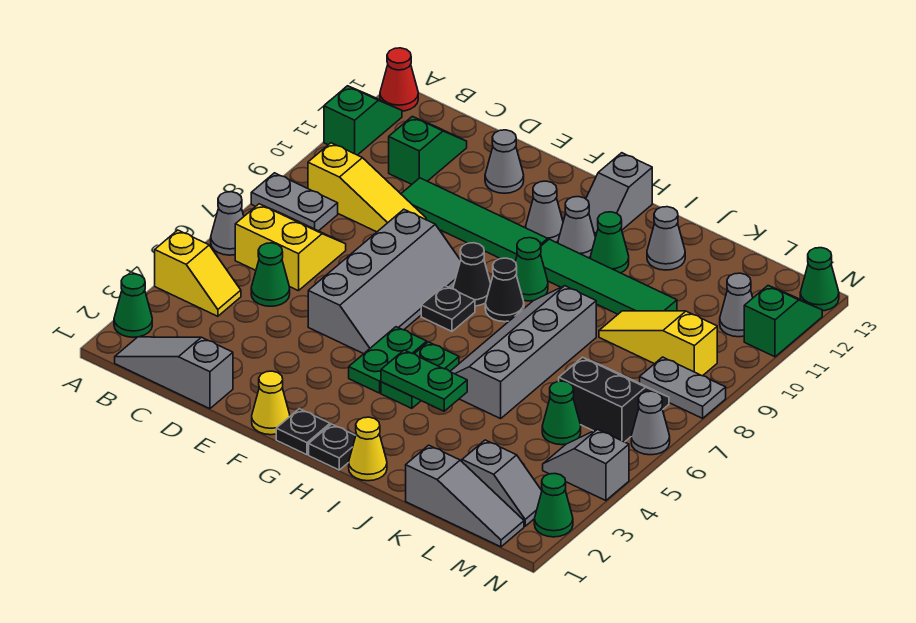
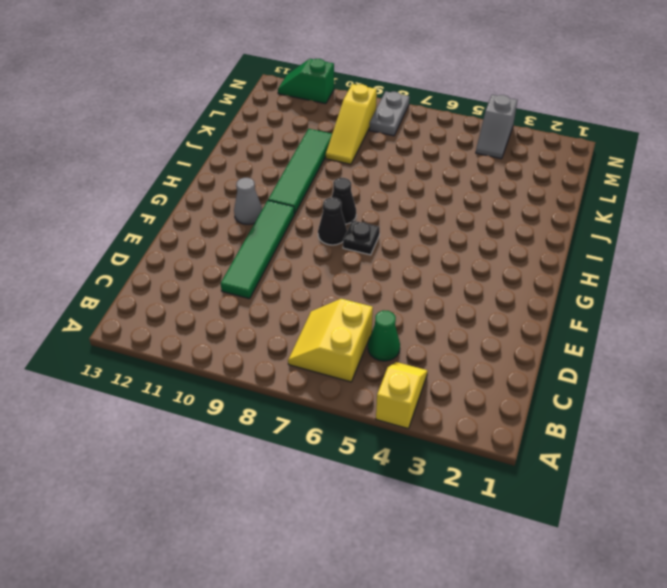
none -> green cone A2 level 1
none -> grey cone A6 level 1
none -> grey plate A8:B8 level 1
none -> green slope A11:A12 level 1 top 11

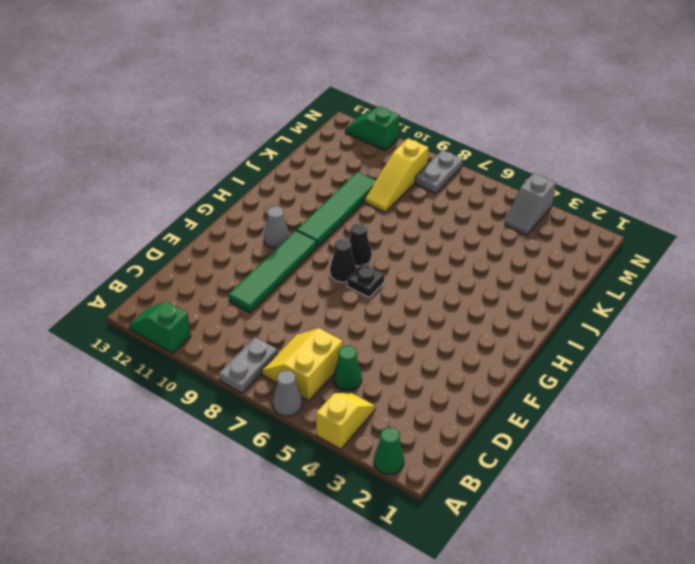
none -> red cone A13 level 1
none -> grey slope B1:D1 level 1 top D
none -> yellow slope B9:D9 level 1 top B
none -> green slope C11:C12 level 1 top 11

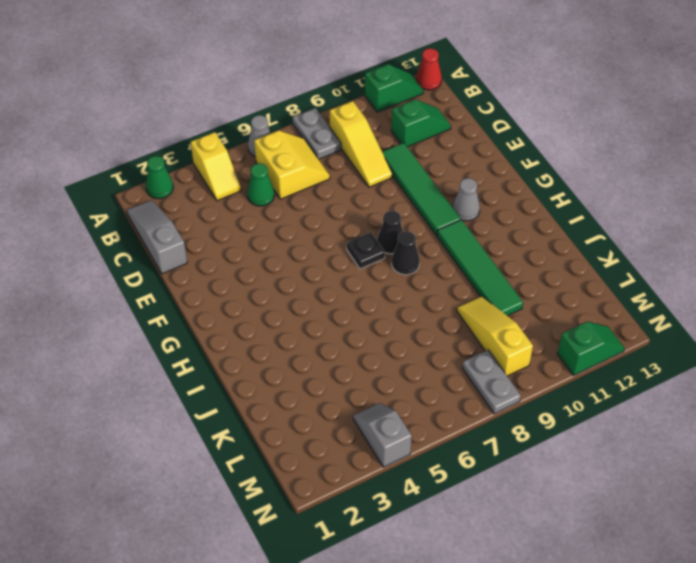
none -> grey slope E5:F8 level 1 top E
none -> grey cone E12 level 1
none -> yellow cone F1 level 1
none -> black plate G1 level 1

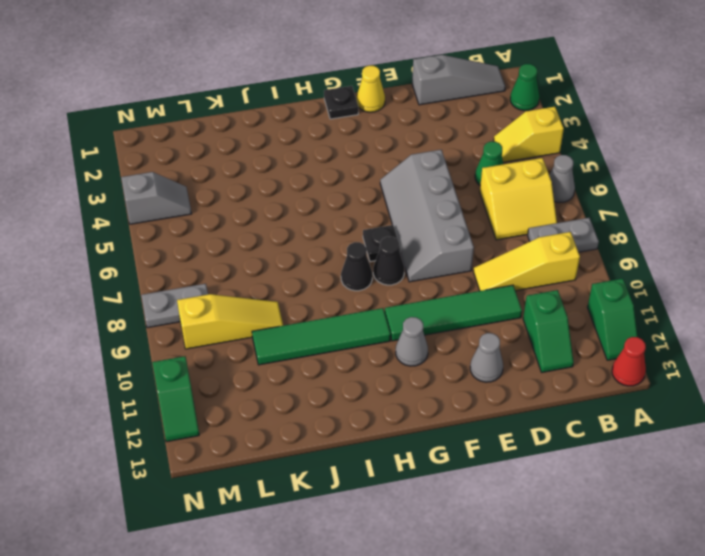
none -> green plate G4:G5 level 1
none -> black plate H1 level 1
none -> green plate H4:H5 level 1
none -> green cone H9 level 1

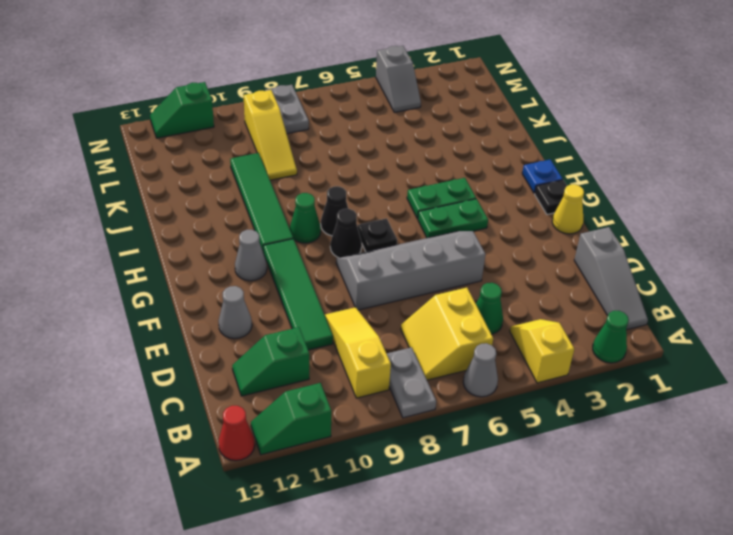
blue plate H1 level 1 -> black plate H1 level 1
none -> grey cone H11 level 1
none -> grey slope H12:H13 level 1 top 13
none -> yellow cone I1 level 1
none -> grey slope I5:J8 level 1 top J

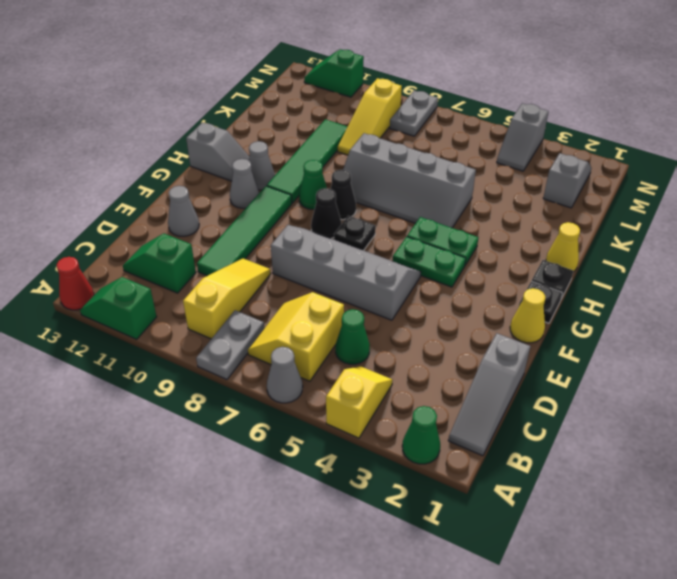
none -> green cone I11 level 1
none -> grey cone J12 level 1
none -> grey slope K1:M1 level 1 top K
none -> green cone L5 level 1

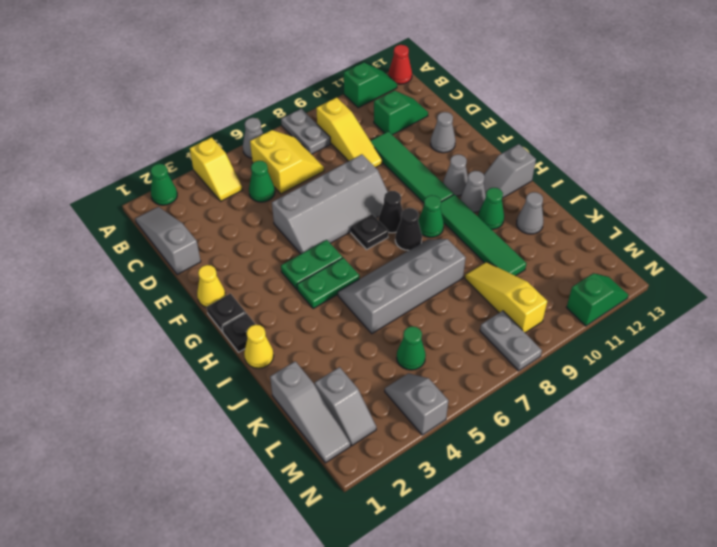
none -> black slope L6:M7 level 1 top 6
none -> grey cone M11 level 1
none -> green cone N2 level 1
none -> grey cone N6 level 1

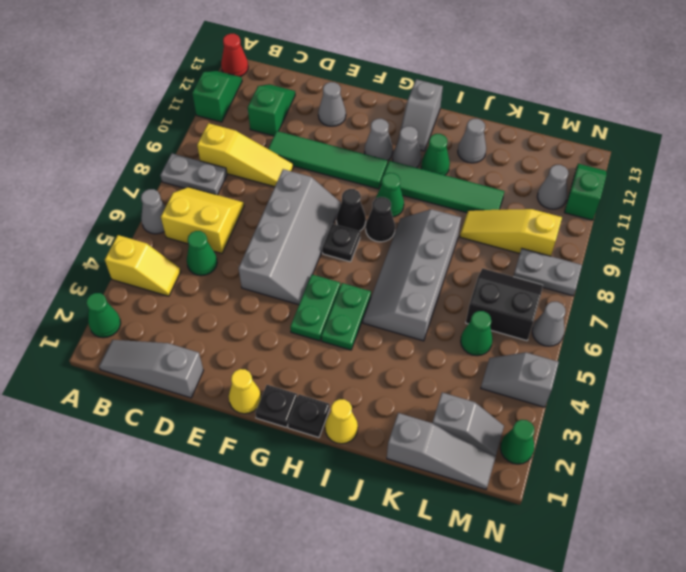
none -> green cone N13 level 1
none -> green plate H4:I4 level 2

